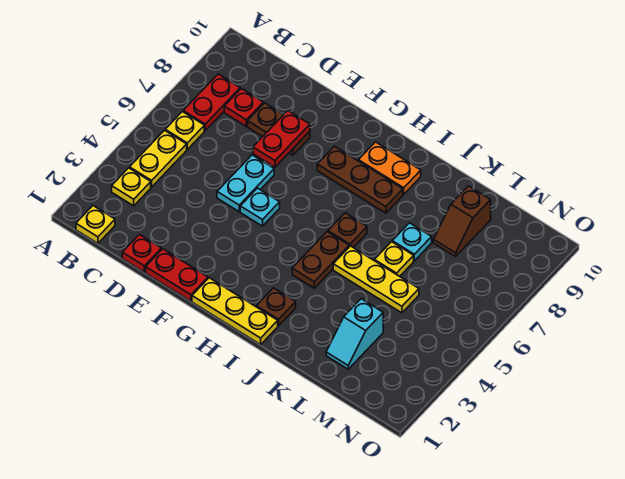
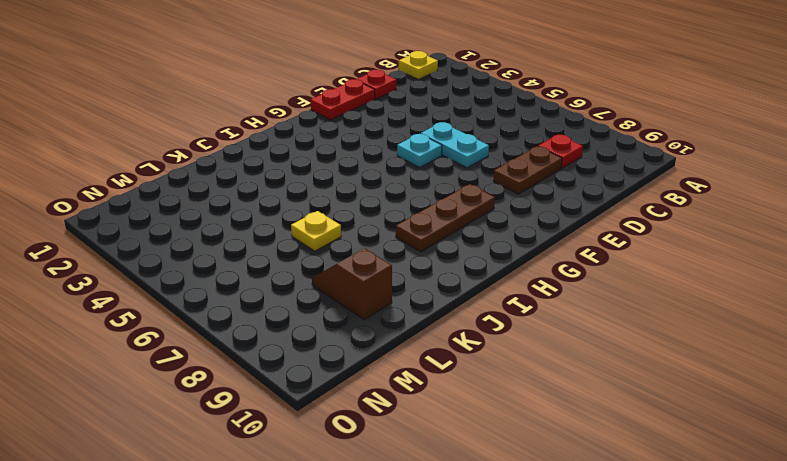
none -> yellow plate B3 level 1
none -> yellow plate B4:B5 level 1
none -> yellow plate B6 level 1

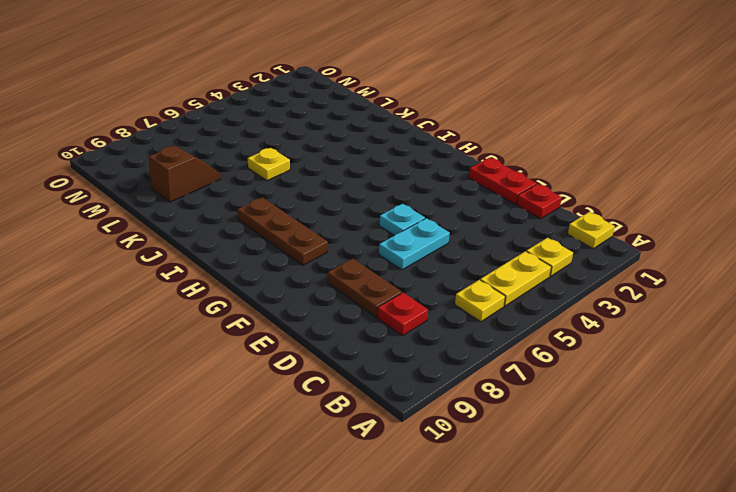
none -> red plate B7:B8 level 1
none -> yellow plate G1:I1 level 1
none -> orange plate H9:I9 level 1

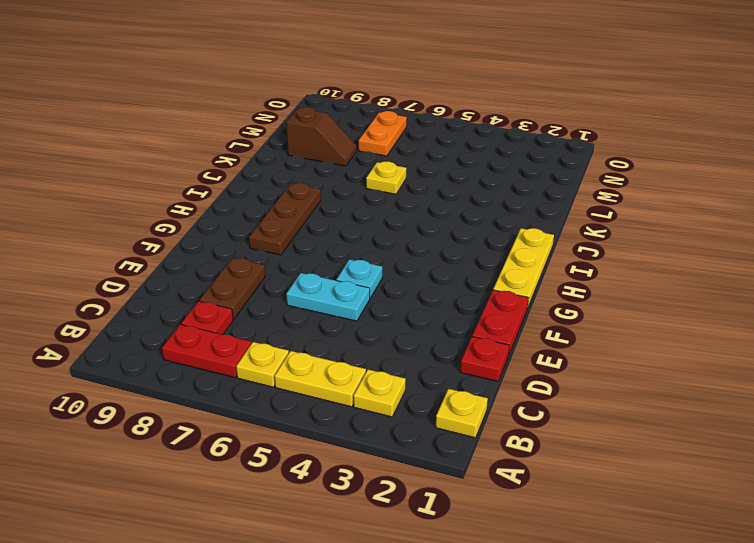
orange plate M7:N7 level 1 -> orange plate H9:I9 level 1
none -> brown plate I2 level 1
none -> brown plate I4:I5 level 1
none -> brown plate I6 level 1

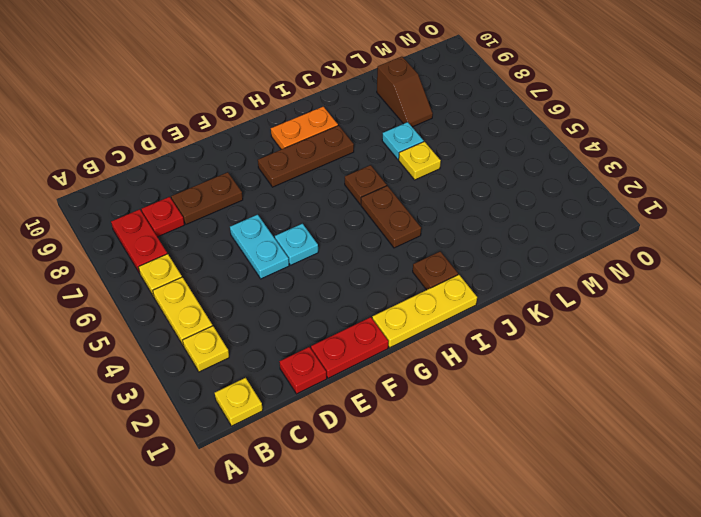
none -> yellow plate J5:L5 level 1
none -> cyan slope L2:L3 level 1 top 3
none -> red plate E7:E8 level 2

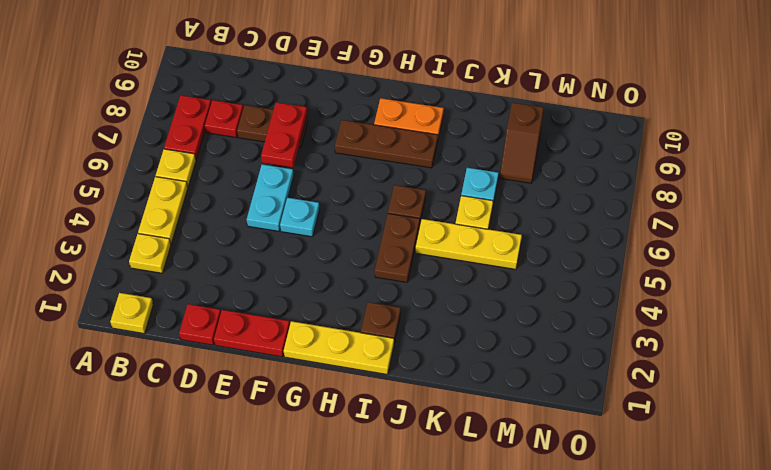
none -> cyan slope L2:L3 level 1 top 3

